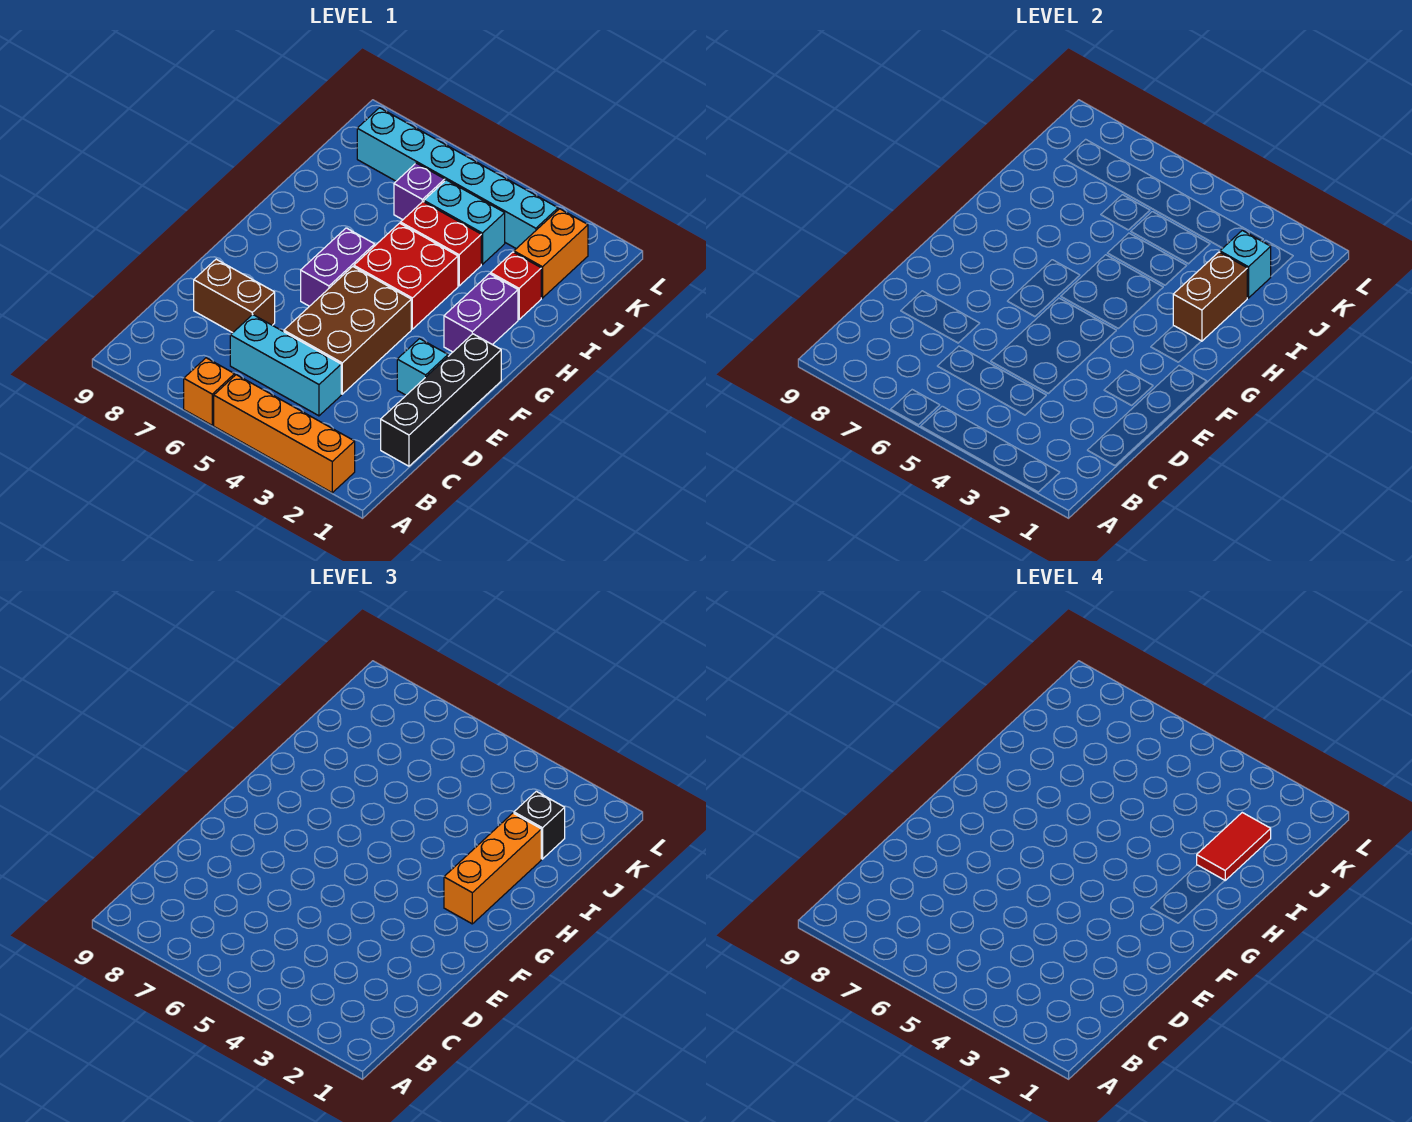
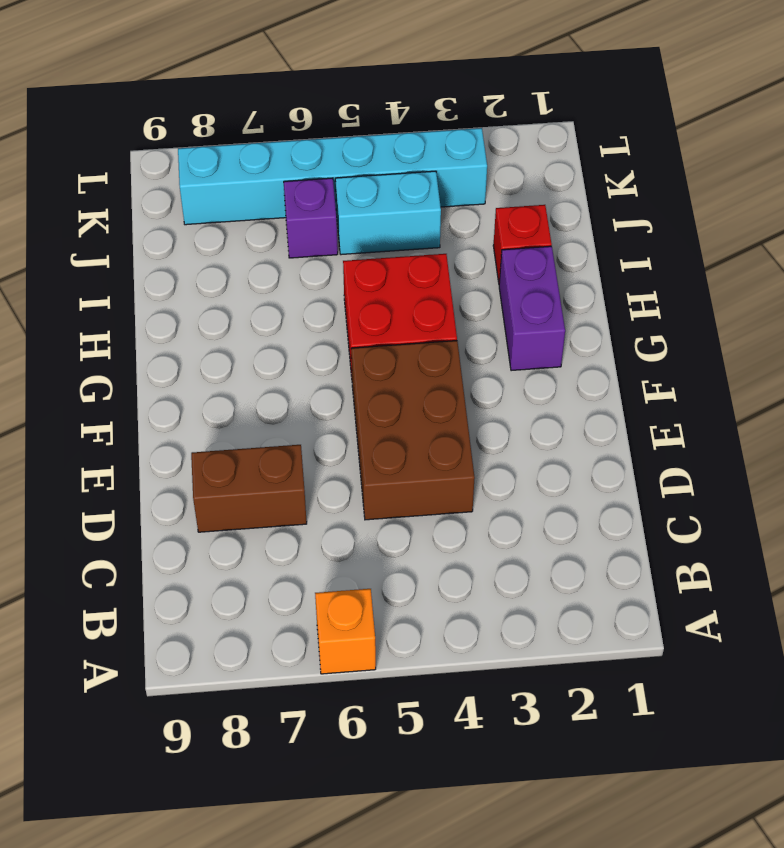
none -> orange brick A2:A5 level 1
none -> black brick C1:F1 level 1
none -> cyan brick C4:C6 level 1

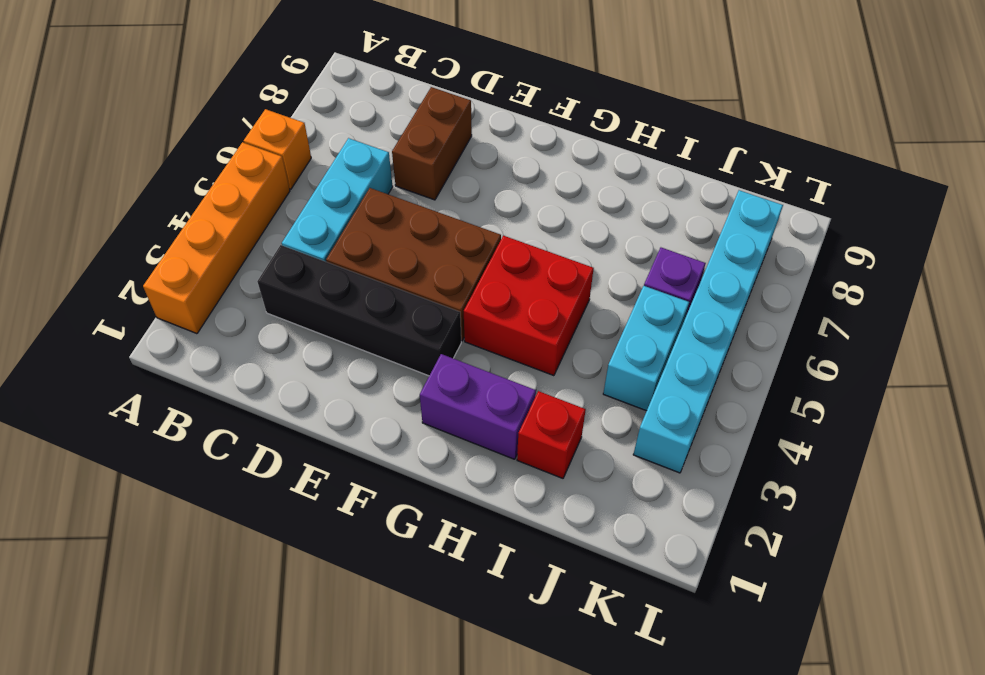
black brick C3:F3 level 1 -> black brick C1:F1 level 1
none -> cyan brick E2 level 1
none -> purple brick F6:G6 level 1
none -> red brick I4:I5 level 1

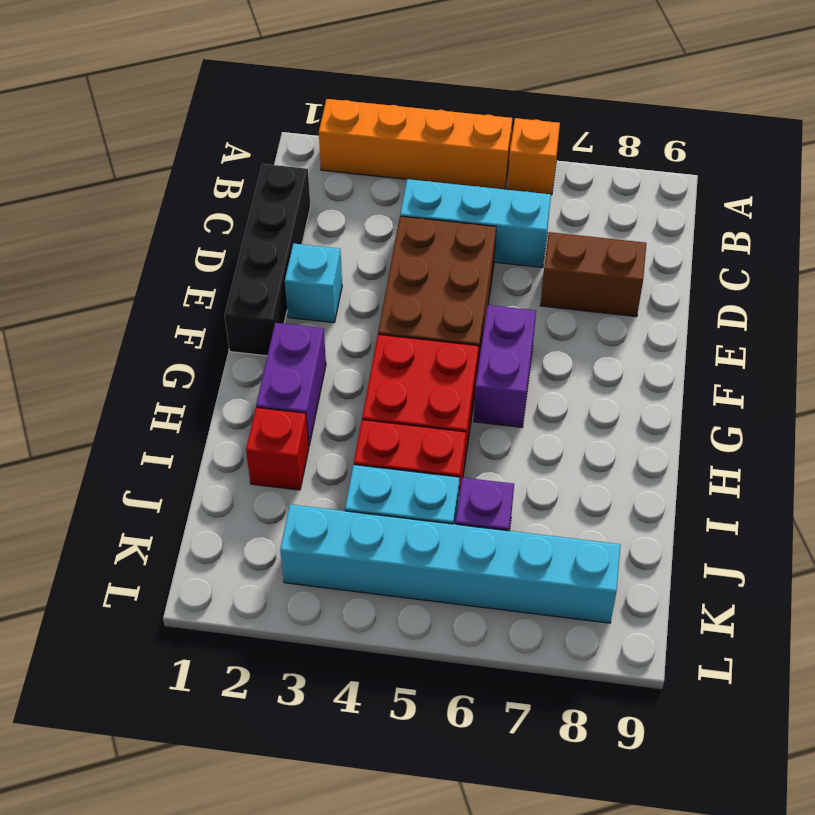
none -> orange brick J2:K2 level 1
none -> brown brick H2:I2 level 2
none -> cyan brick J2 level 2

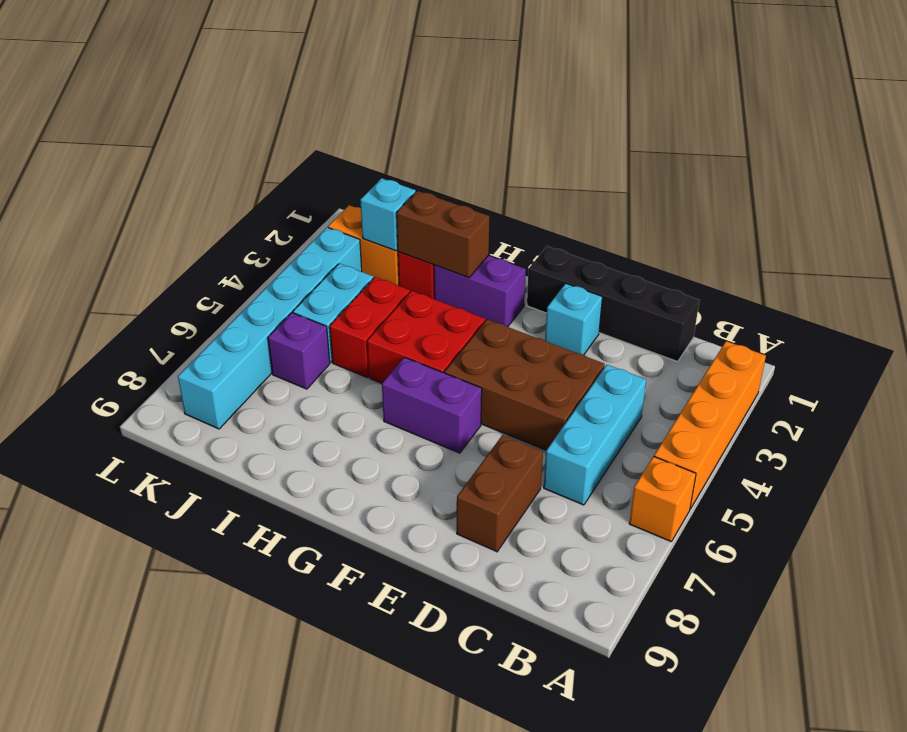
none -> orange brick G2:I2 level 3
none -> black brick J2 level 3
none -> red tile I2:J2 level 4

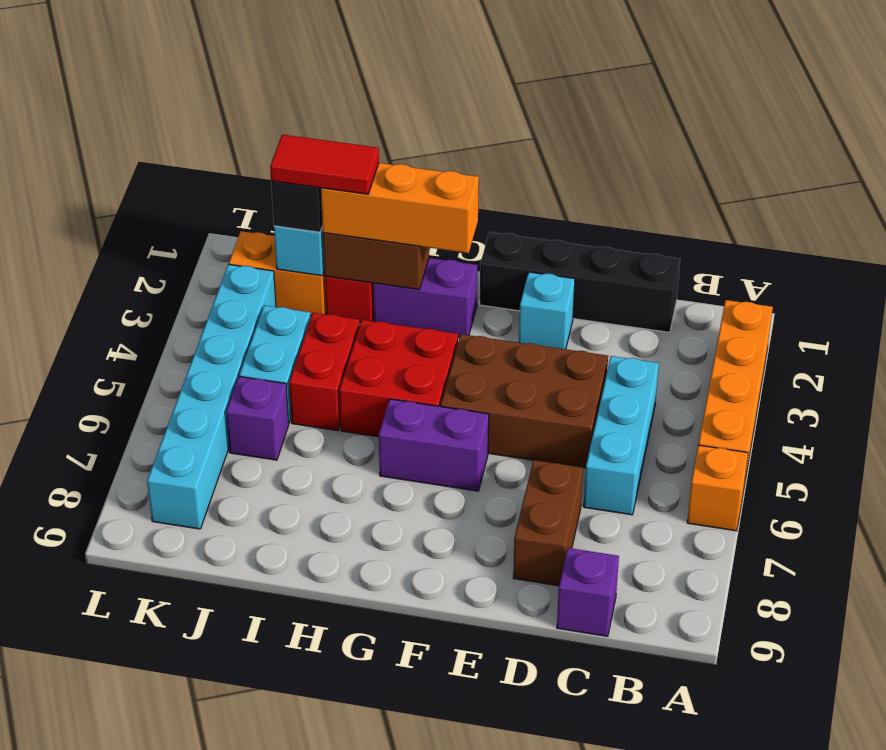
purple brick C9 level 1 -> none

